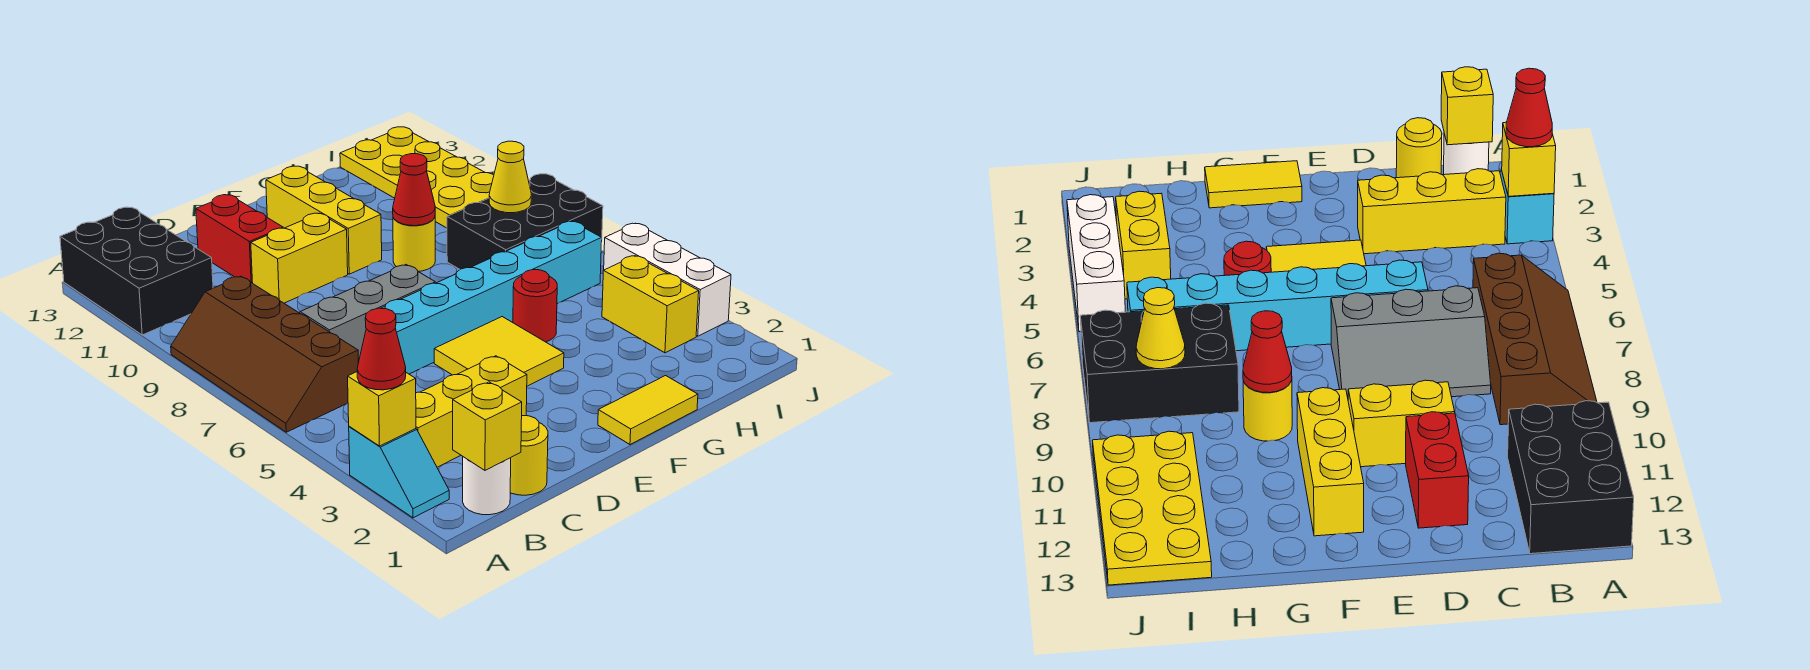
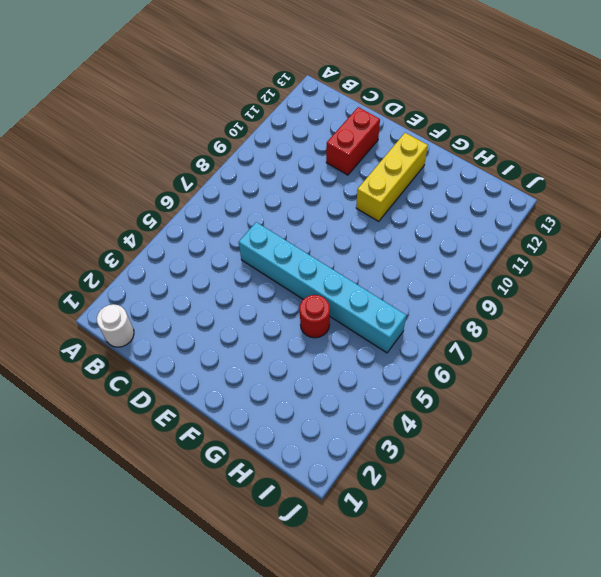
none -> cyan slope A2:A3 level 1 top 3
none -> brown slope A6:B9 level 1 top B
none -> black brick A11:B13 level 1

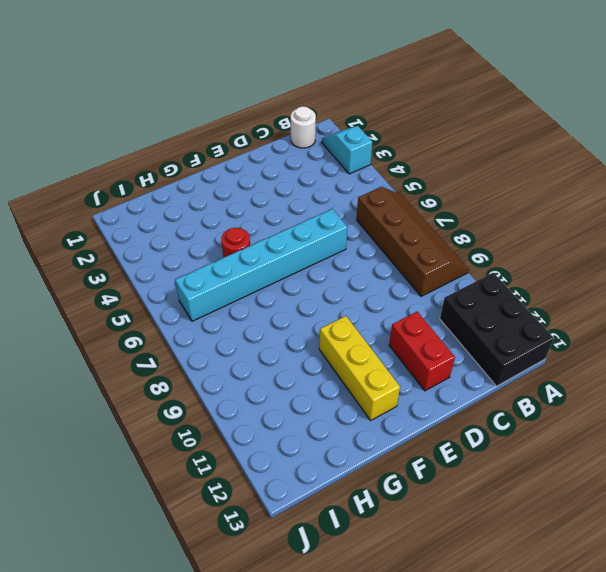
none -> yellow brick B3:D3 level 1
none -> yellow round brick C1 level 1
none -> grey slope C7:E8 level 1 top 7

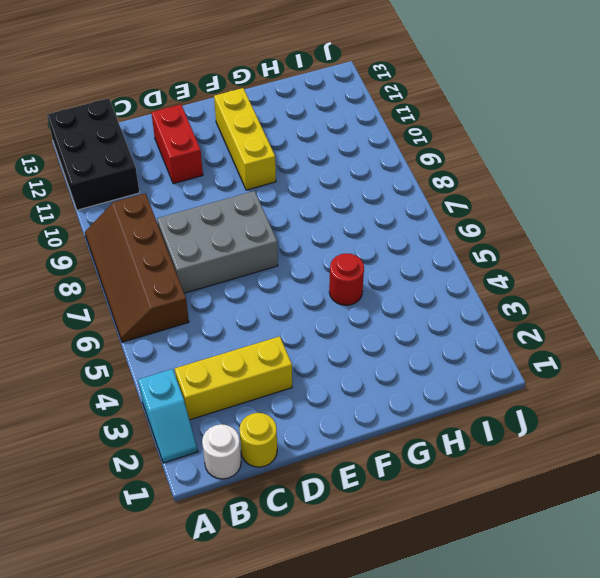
grey brick C7:E8 level 1 -> grey slope C7:E8 level 1 top 7
none -> cyan brick D6:I6 level 1
none -> yellow brick D10:E10 level 1
none -> yellow tile E4:F5 level 1

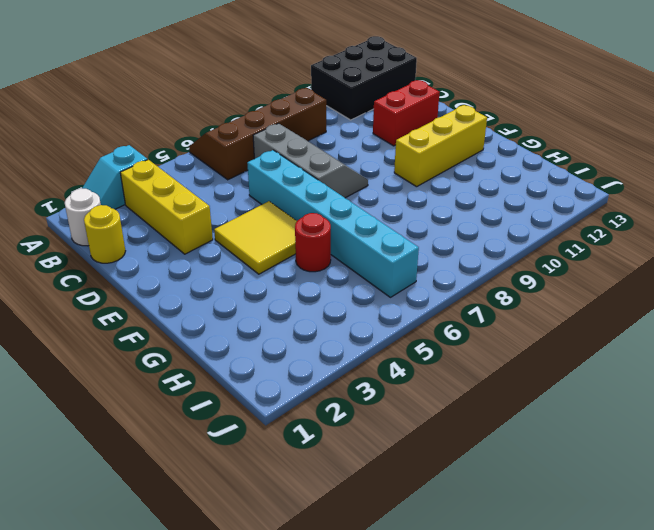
none -> yellow brick D10:E10 level 1
none -> yellow tile F1:G1 level 1
none -> yellow round brick G9 level 1

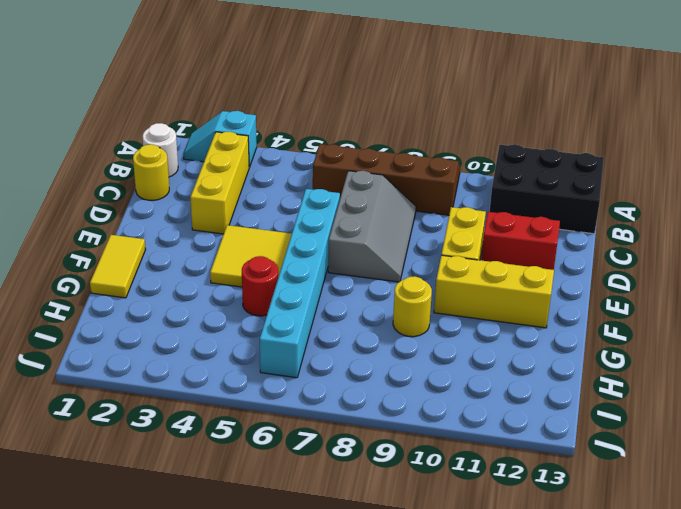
none -> black brick H7:J8 level 1
none -> yellow brick I3:I4 level 1
none -> yellow plate I10:J13 level 1

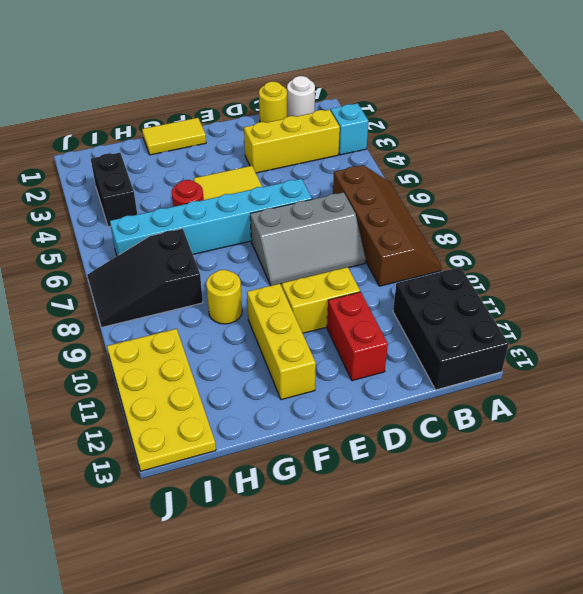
black slope H7:J8 level 1 top H -> black brick H7:J8 level 1
black brick I3:I4 level 1 -> yellow brick I3:I4 level 1
none -> white brick J3:J5 level 1
none -> yellow brick A3 level 2
none -> yellow brick B1 level 2

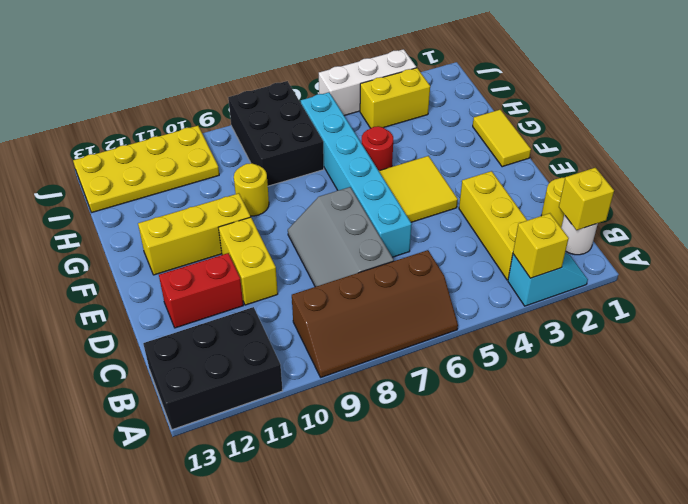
none -> red cone G9 level 2
none -> yellow cone I8 level 2
none -> red cone A3 level 3

